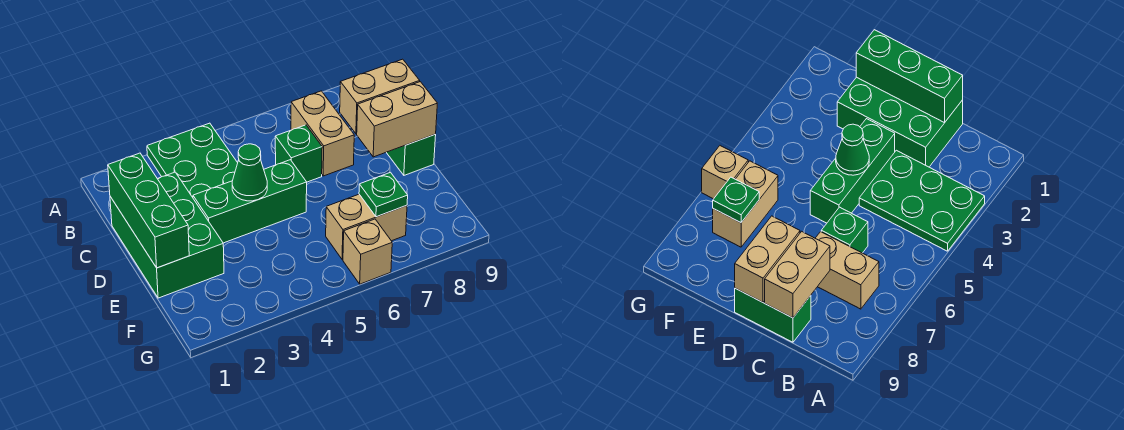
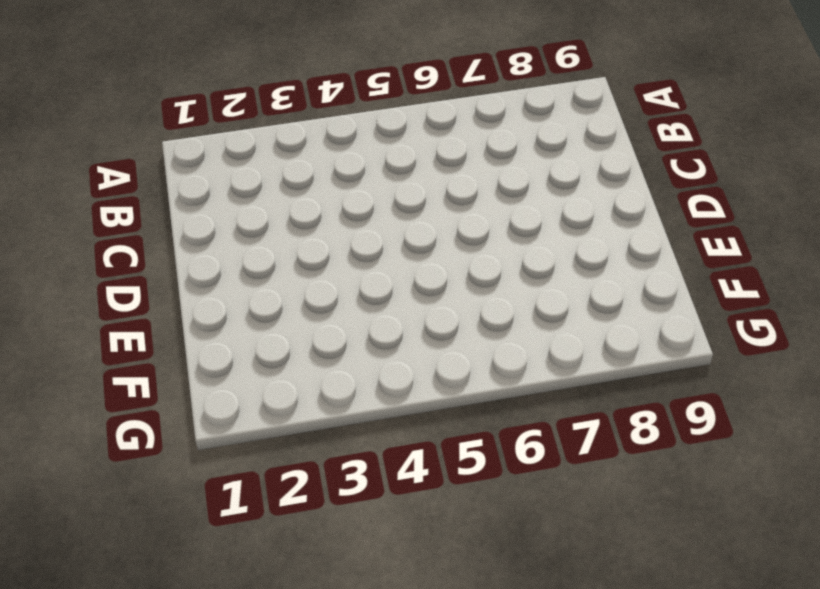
none -> green plate A3:C4 level 1
none -> tan brick B7:C7 level 1
none -> green brick C1:E2 level 1

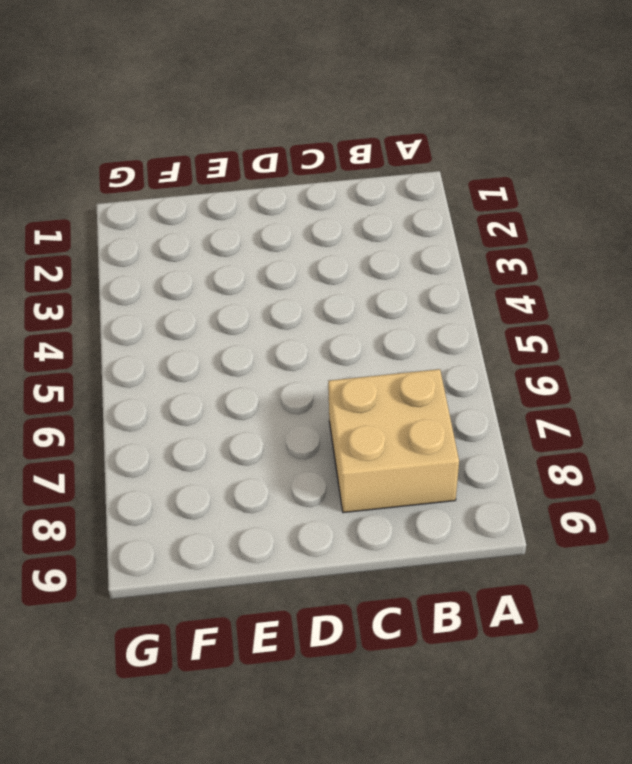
tan brick B7:C8 level 1 -> tan brick B7:C7 level 1
none -> green plate A3:C4 level 1
none -> green brick C1:E2 level 1
none -> green brick C6 level 1

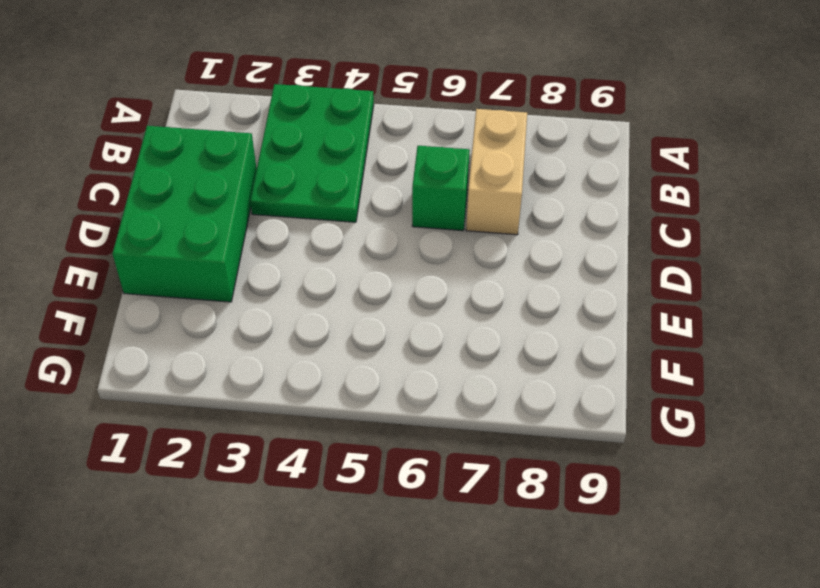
none -> green brick C9:D9 level 1
none -> green brick D3:D5 level 1
none -> tan brick F6:F7 level 1

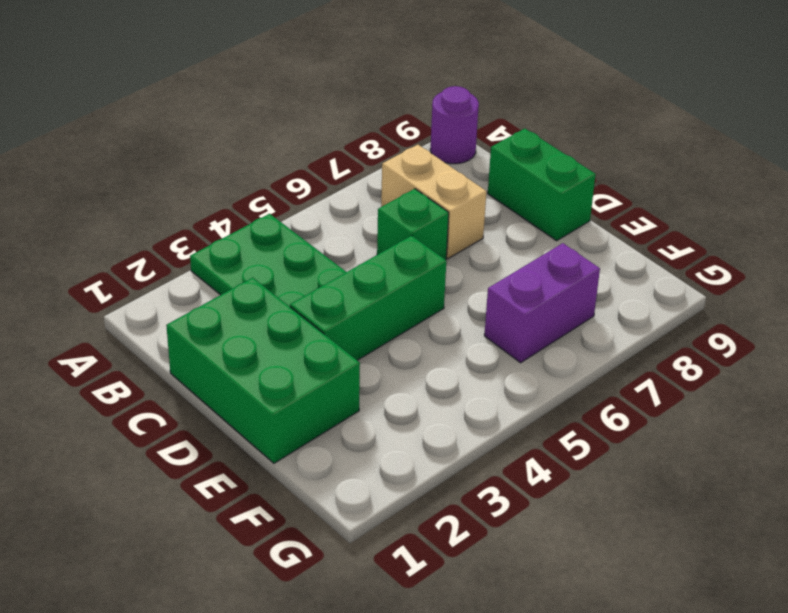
purple round brick A9 level 1 -> none
purple brick F6:F7 level 1 -> tan brick F6:F7 level 1
none -> tan brick G6 level 1
none -> green brick C1:E1 level 2
none -> tan brick C8:C9 level 2

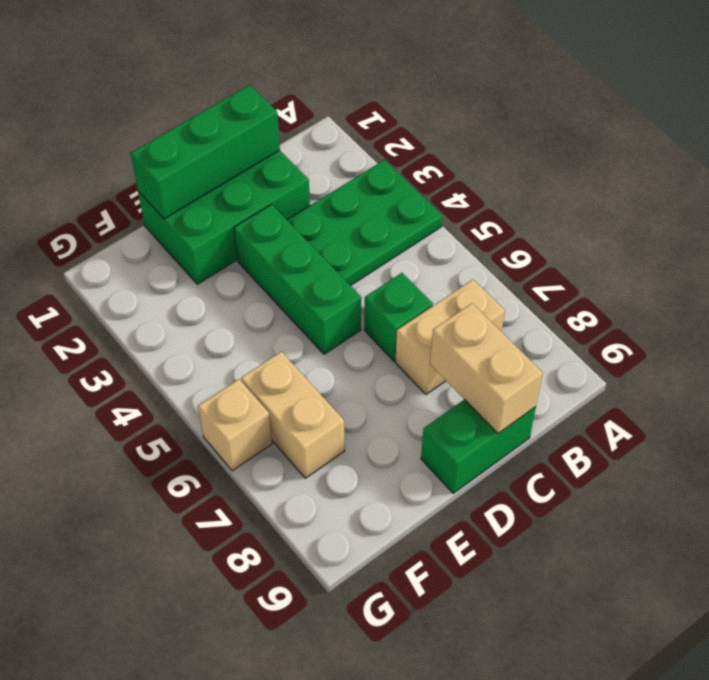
none -> green cone D4 level 2
none -> tan brick D8:D9 level 2
none -> green plate F7 level 2

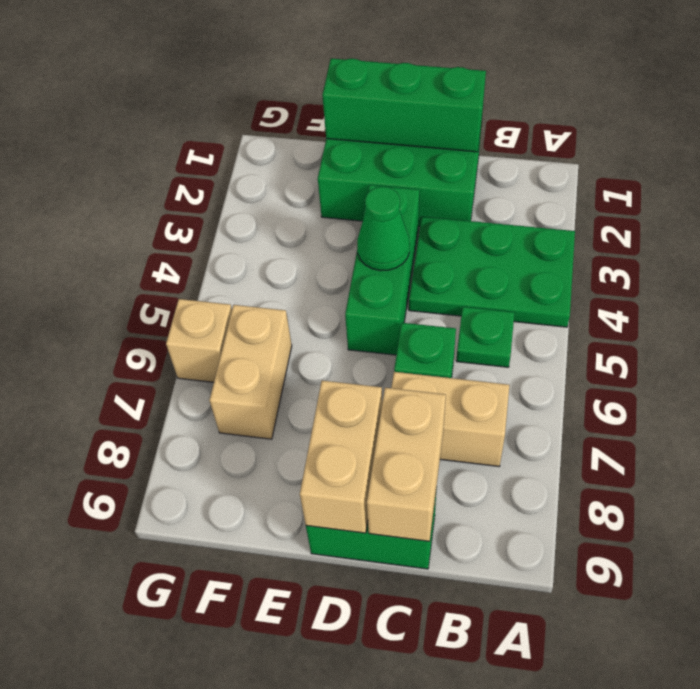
green plate B5 level 1 -> green plate F7 level 2

